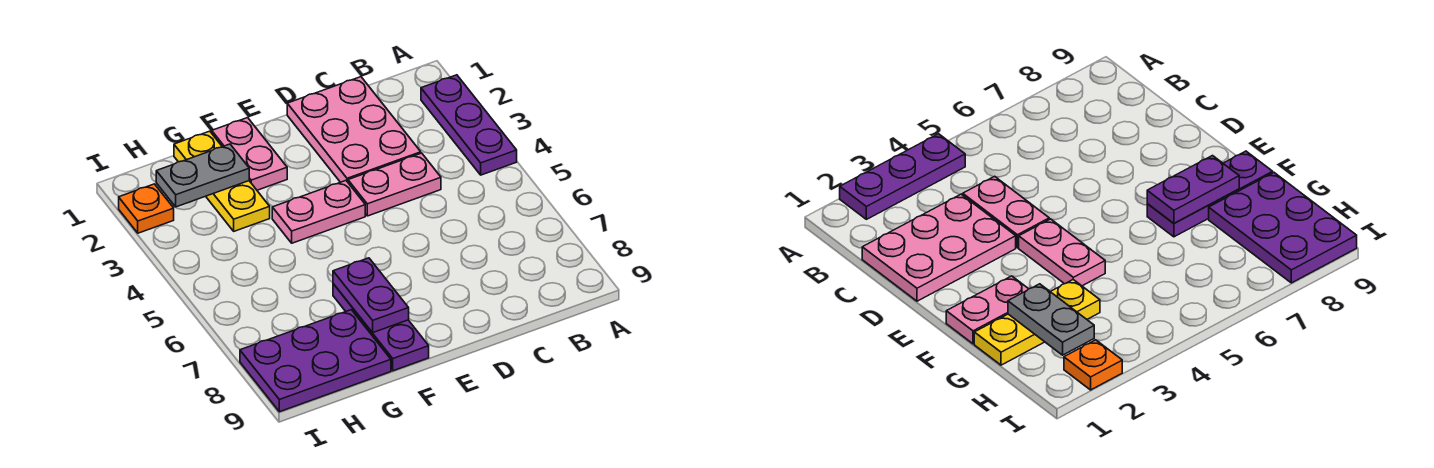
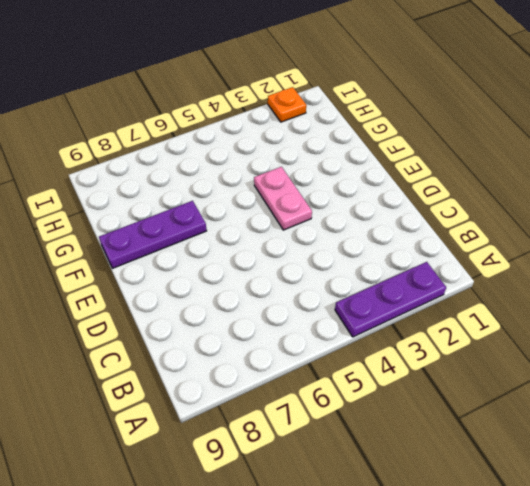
none -> pink plate C1:D3 level 1
none -> pink plate C4:D4 level 1

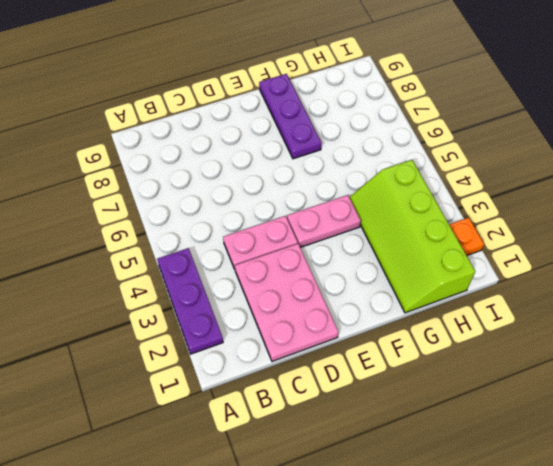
lime slope G1:H4 level 1 top H -> yellow plate G1:G3 level 1
none -> pink plate F1:F2 level 1
none -> purple plate G8:I9 level 1

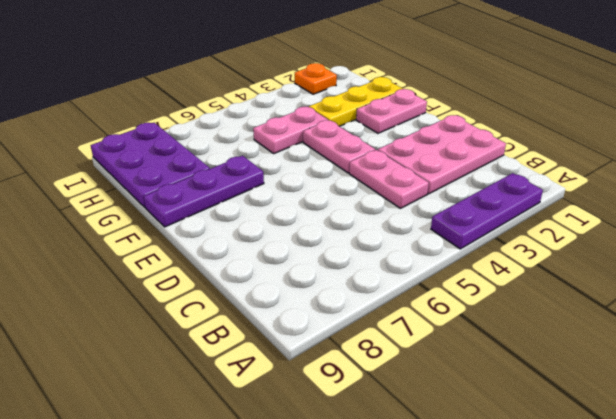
pink plate G4:G5 level 1 -> none
none -> purple plate F7:F8 level 2
none -> grey plate G2:H2 level 2

